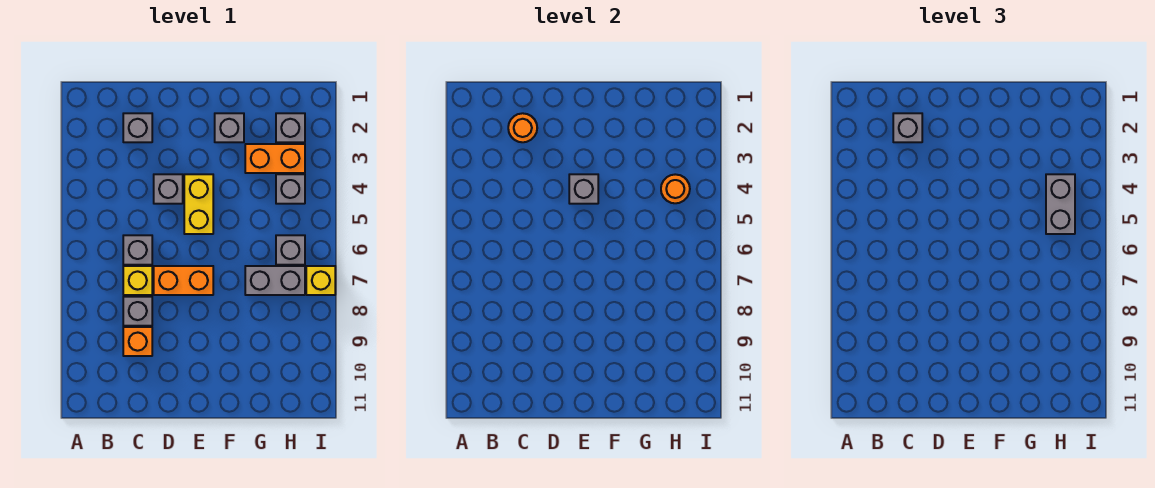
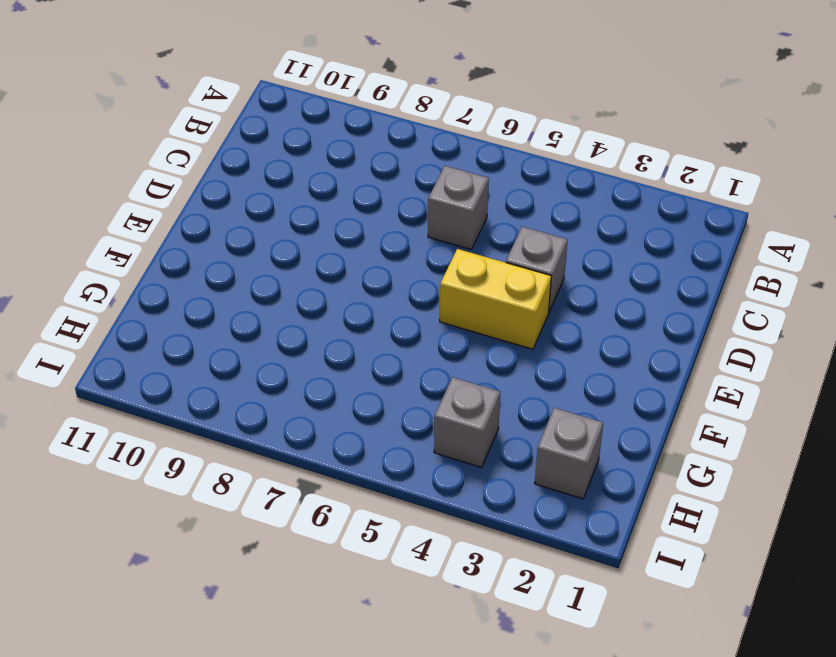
none -> grey brick C2 level 1
none -> yellow brick C7 level 1
none -> grey brick C8 level 1

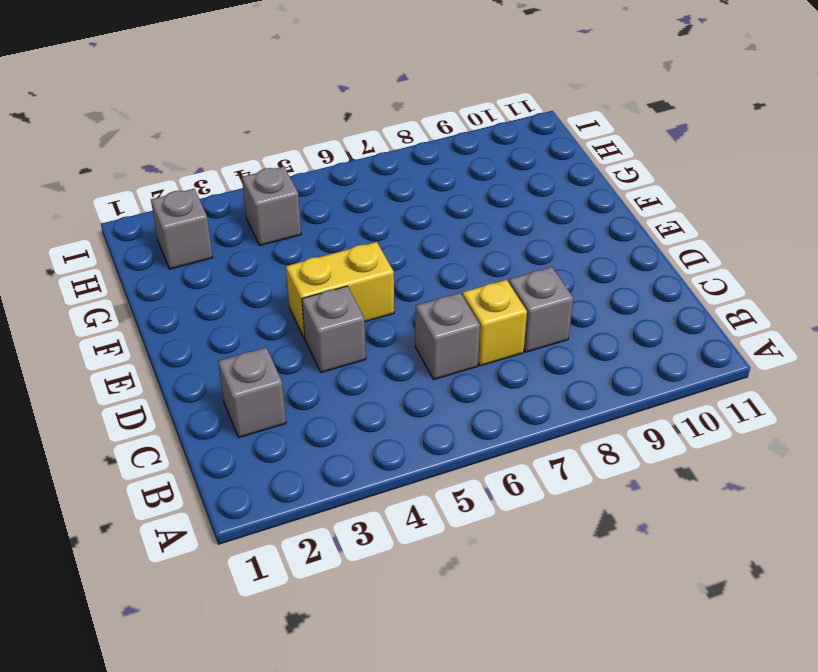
none -> orange brick C9 level 1
none -> orange brick D7:E7 level 1
none -> grey brick F2 level 1

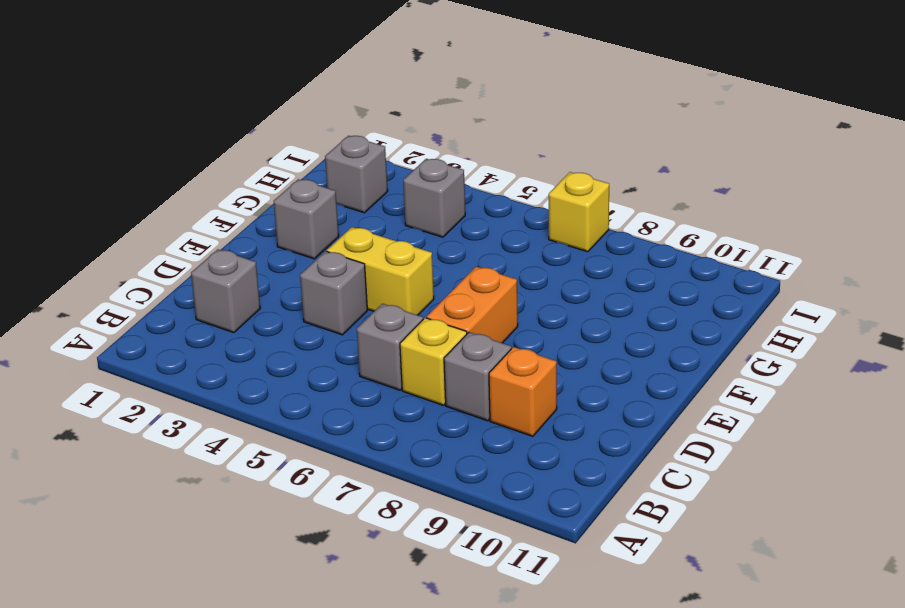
none -> orange brick G3:H3 level 1
none -> grey brick G7:H7 level 1
none -> grey brick H6 level 1

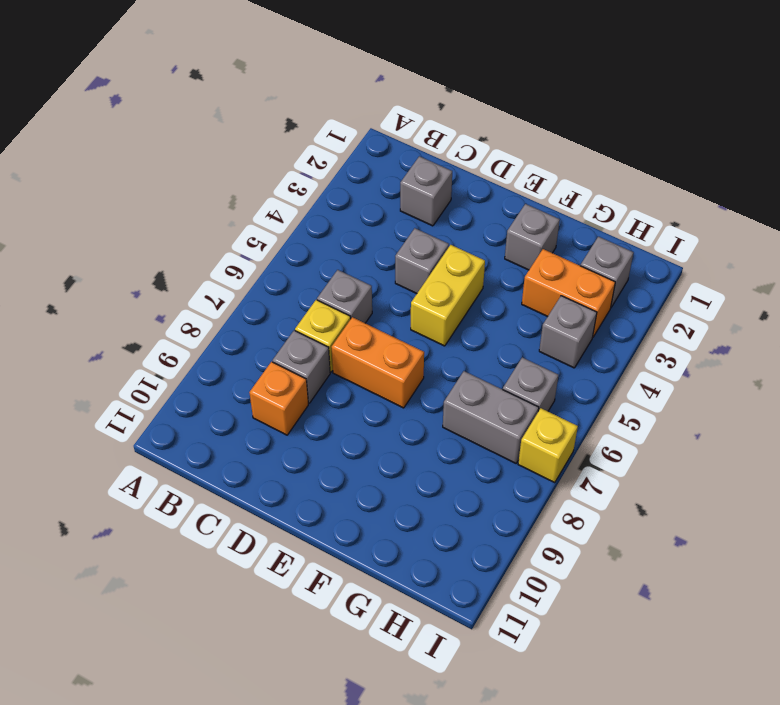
none -> orange round brick C2 level 2
none -> grey brick E4 level 2
none -> orange round brick H4 level 2

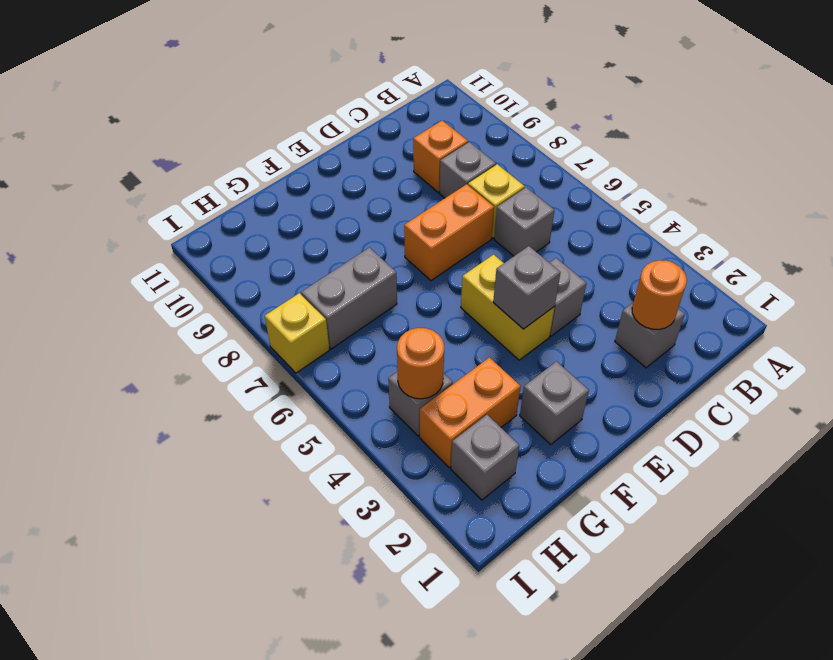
none -> grey brick H6 level 1
none -> grey brick C2 level 3
none -> grey brick H4:H5 level 3

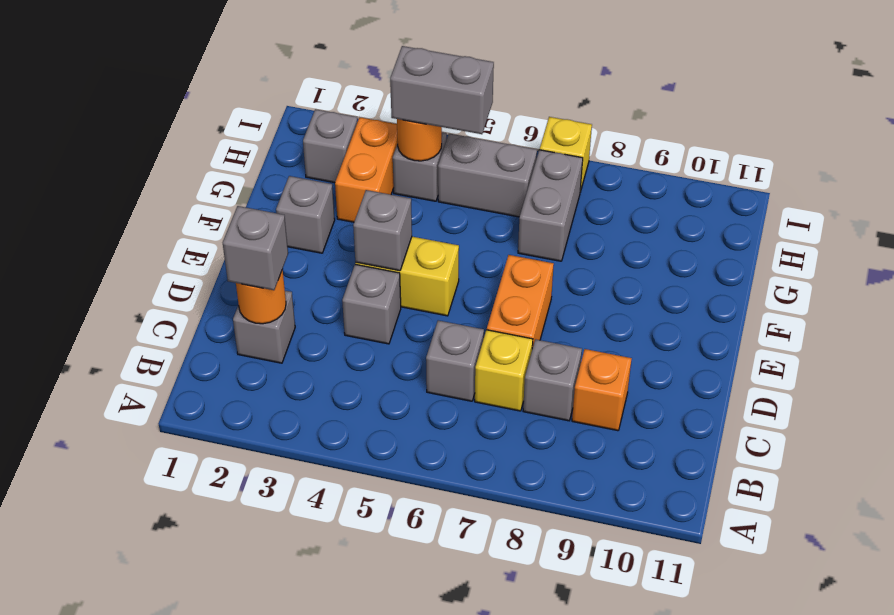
grey brick H5:H6 level 1 -> grey brick H6 level 1

